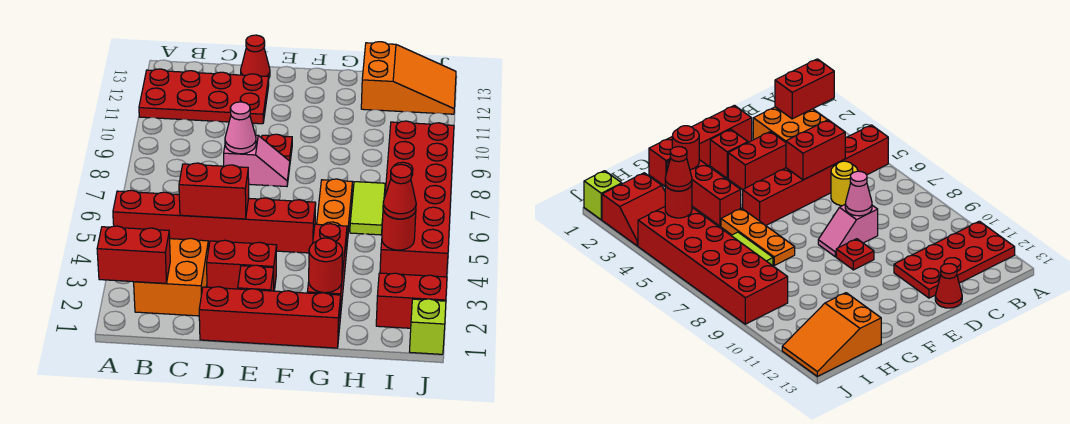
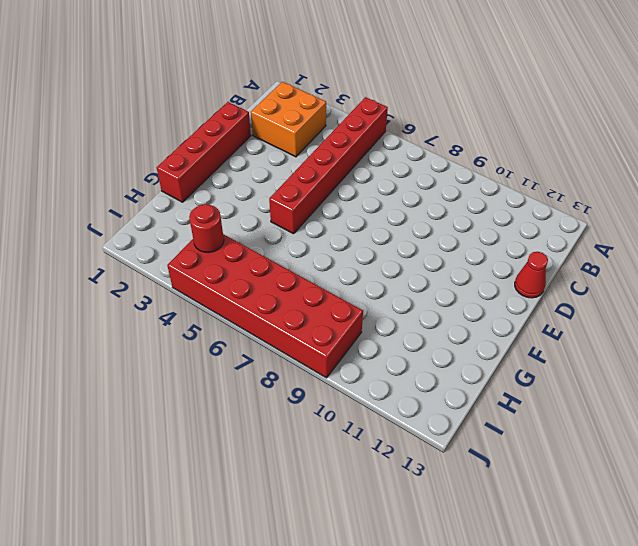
none -> red plate A11:D12 level 1
none -> yellow round brick C6 level 1
none -> red brick D3:E3 level 1

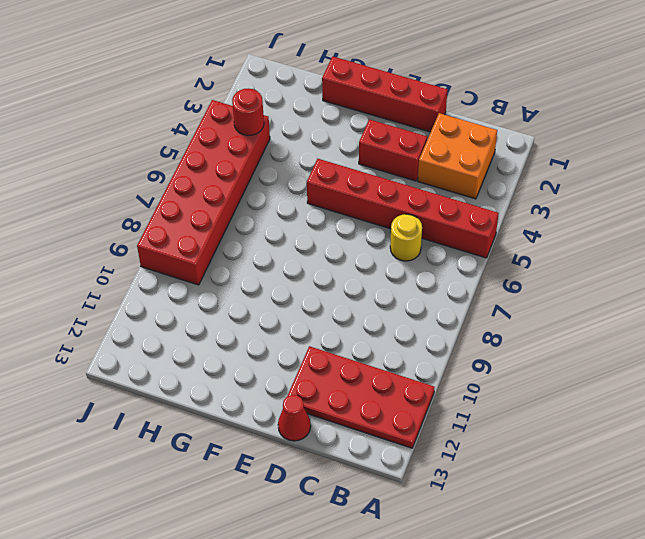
none -> pink slope D8:E8 level 1 top D
none -> red brick E2 level 1
none -> red plate E9 level 1

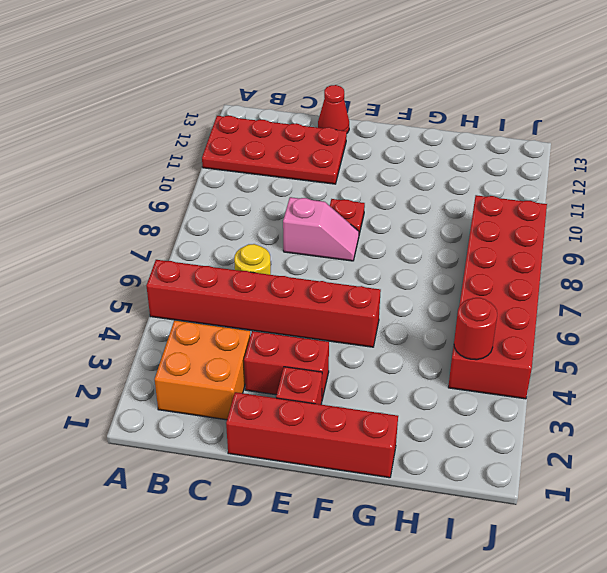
none -> red brick G2:G4 level 1
none -> orange plate G5:G7 level 1
none -> lime tile H6:H7 level 1

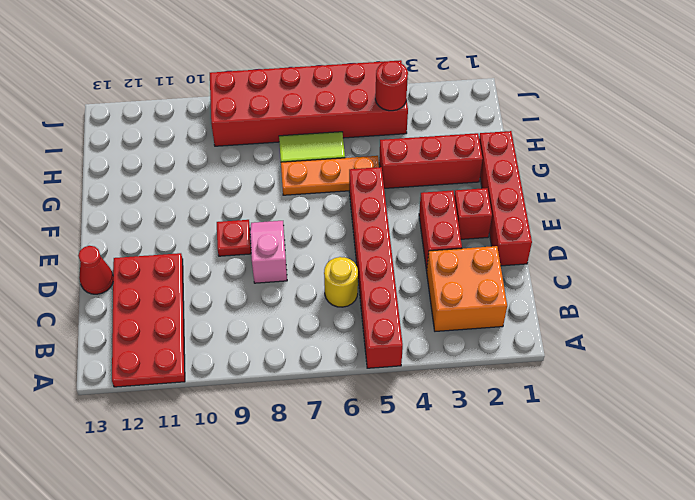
none -> orange slope H12:J13 level 1 top H
none -> red slope I2:J3 level 1 top 2
none -> lime brick J1 level 1

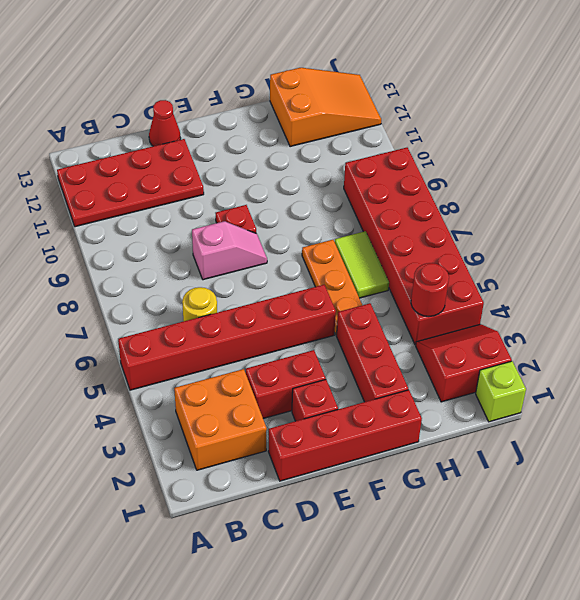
none -> red brick A2:B2 level 2
none -> red brick C5:D5 level 2
none -> pink cone D8 level 2

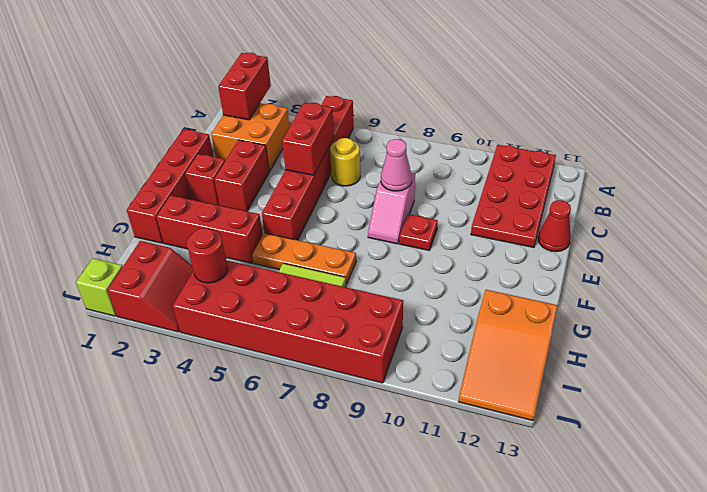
none -> red round brick G2 level 2
none -> red cone I4 level 3

